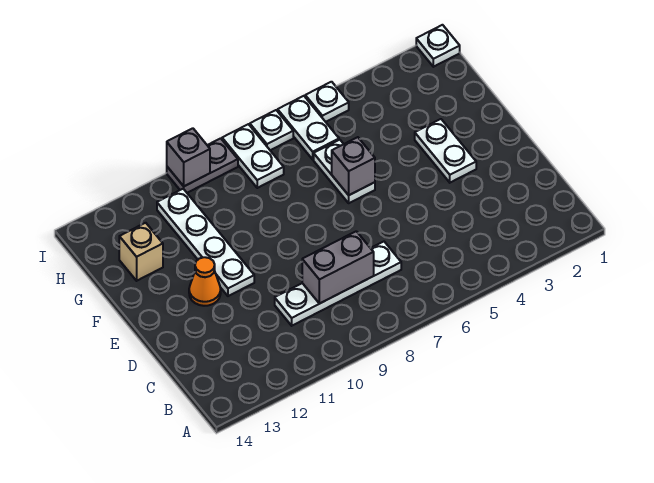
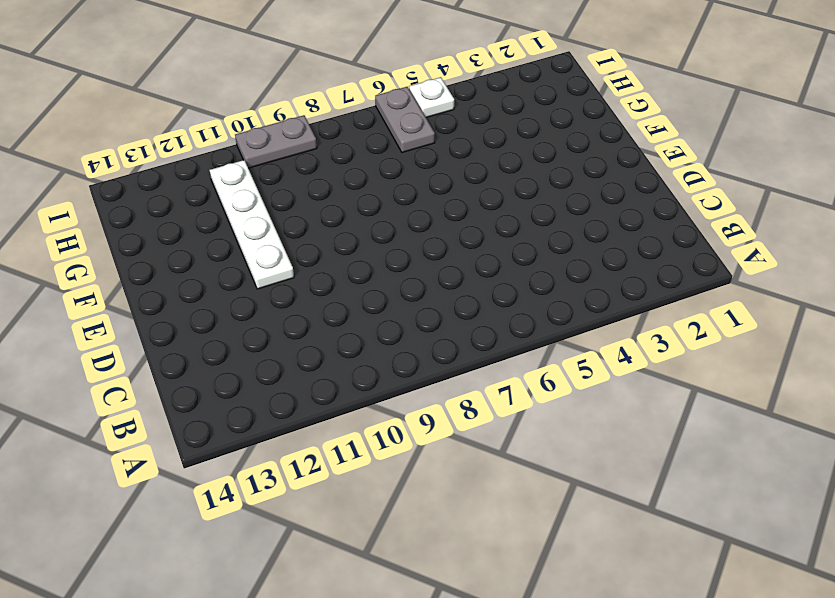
grey plate H6:I6 level 1 -> white plate H6:I6 level 1
none -> white plate C7:C10 level 1
none -> white plate E3:F3 level 1
none -> orange cone E12 level 1

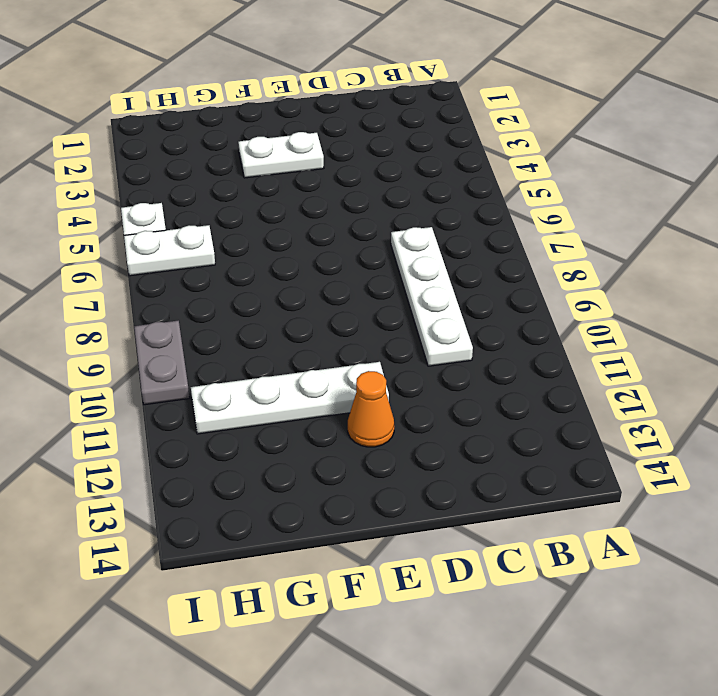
none -> white plate F6:G6 level 1
none -> tan brick G13 level 1
none -> white plate H8:I8 level 1

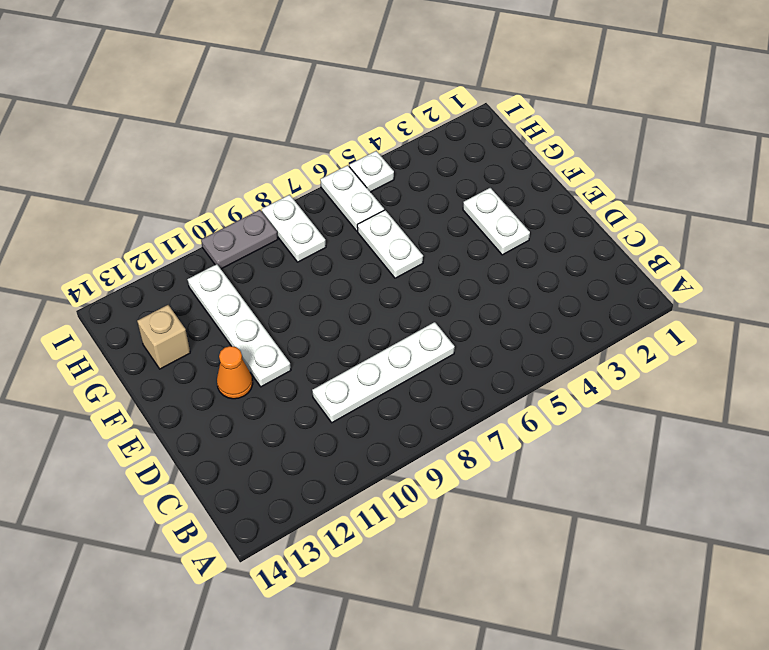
none -> white plate I1 level 1
none -> white plate I7 level 1
none -> grey brick C8:C9 level 2

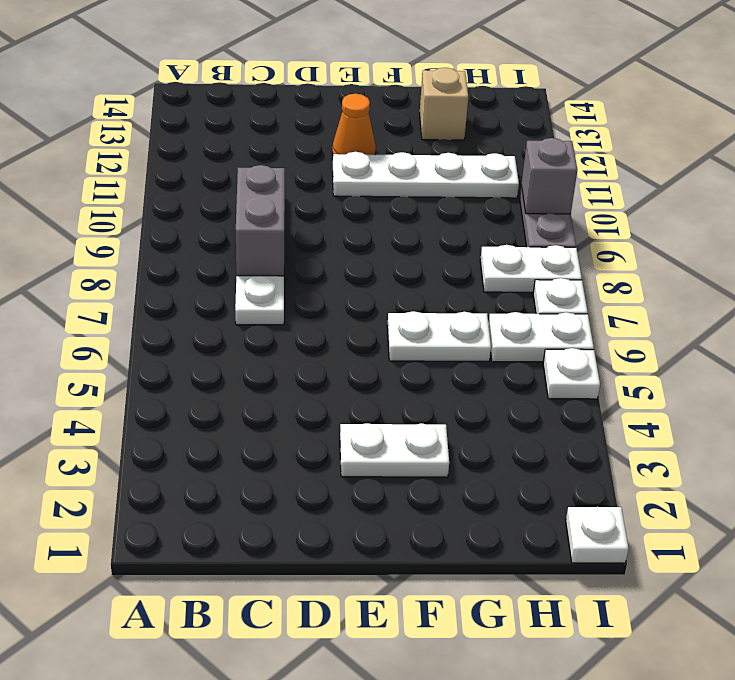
none -> grey brick F6 level 2

